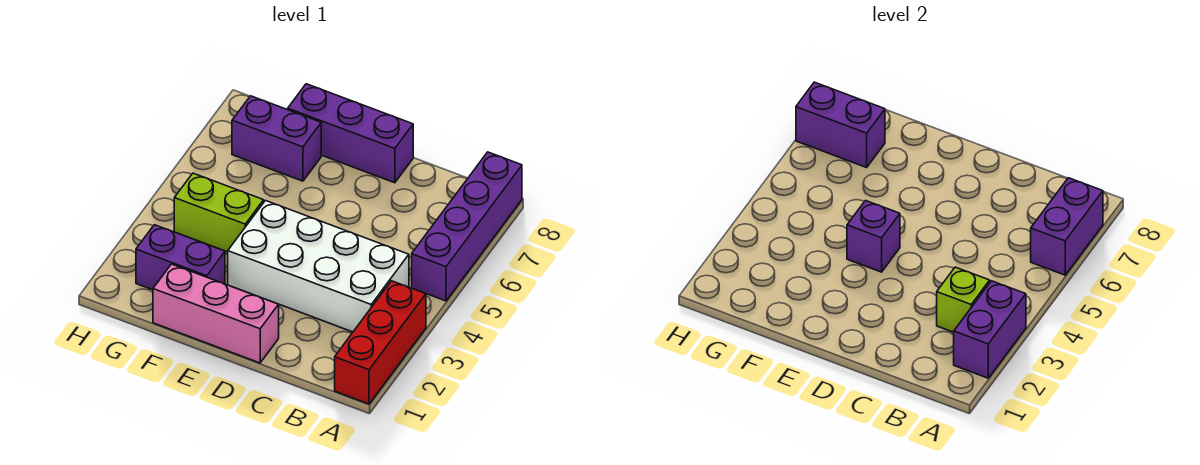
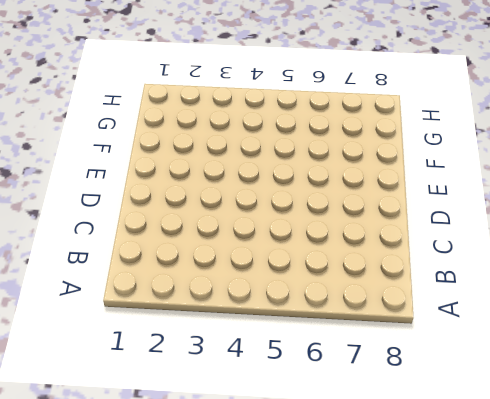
none -> red brick A1:A3 level 1
none -> purple brick A5:A8 level 1
none -> white brick B3:E4 level 1

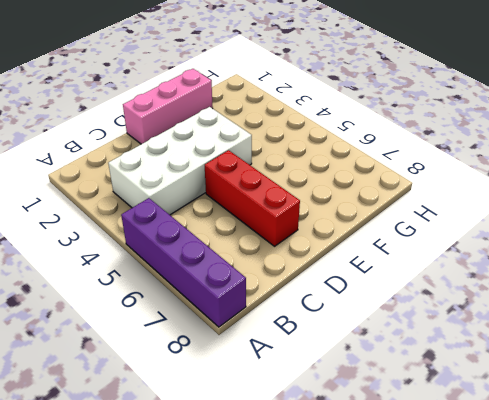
red brick D5:D7 level 1 -> red brick A1:A3 level 1
none -> purple brick D8:F8 level 1
none -> purple brick F2:G2 level 1
none -> lime brick F4:G4 level 1

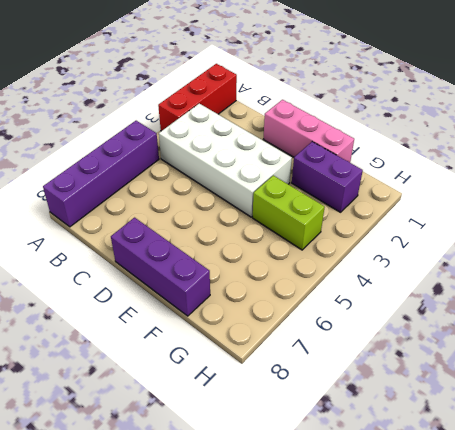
none -> purple brick F7:G7 level 1
none -> purple brick A2:A3 level 2
none -> purple brick A6:A7 level 2

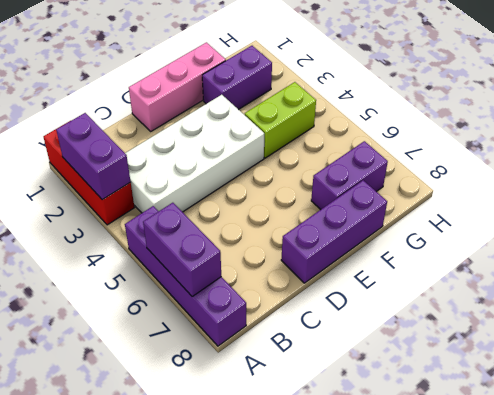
none -> lime brick B3 level 2
none -> purple brick E4 level 2
none -> purple brick G7:H7 level 2

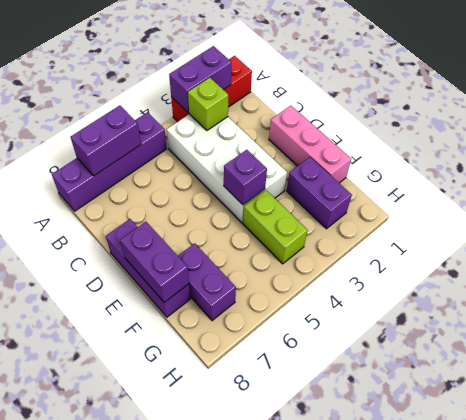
purple brick E8:F8 level 2 -> purple brick G7:H7 level 2

